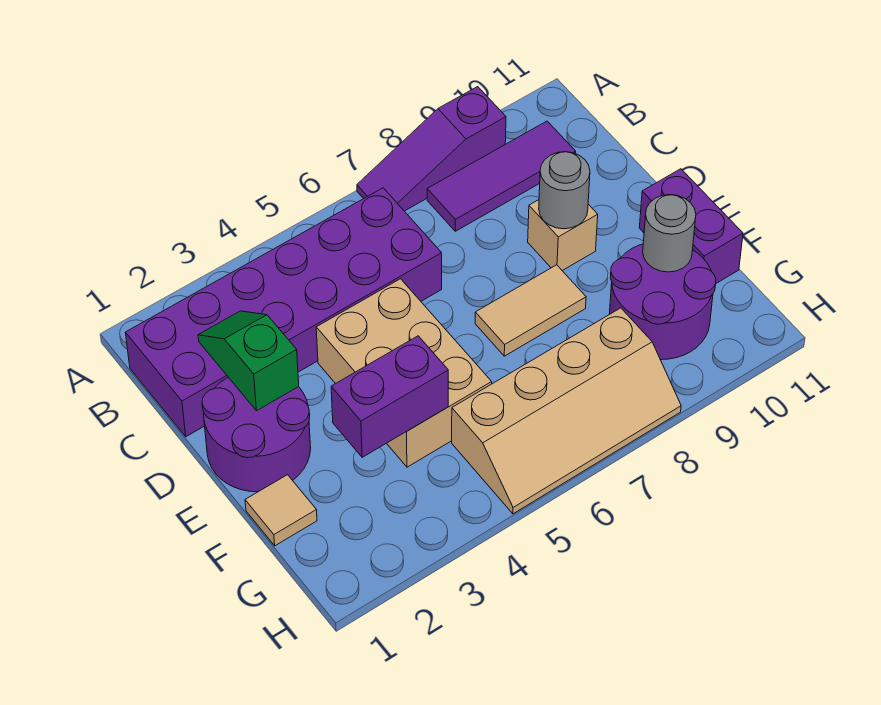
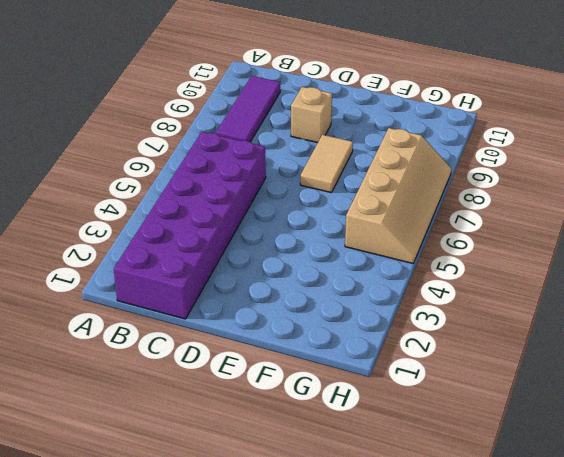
none -> purple slope A7:A9 level 1 top 9
none -> purple round brick D1:E2 level 1
none -> tan brick D4:F5 level 1

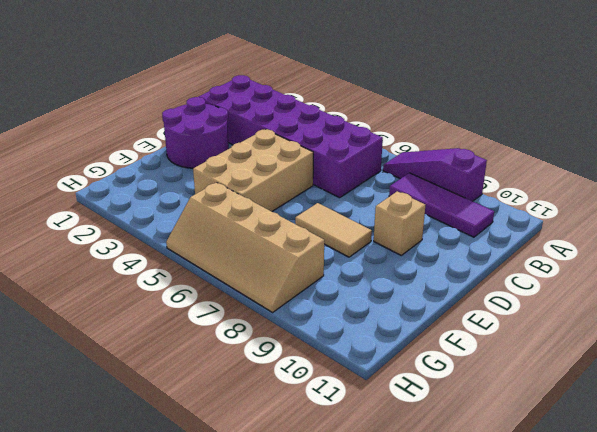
none -> purple brick E11:F11 level 1
none -> tan tile F1 level 1
none -> purple round brick F9:G10 level 1

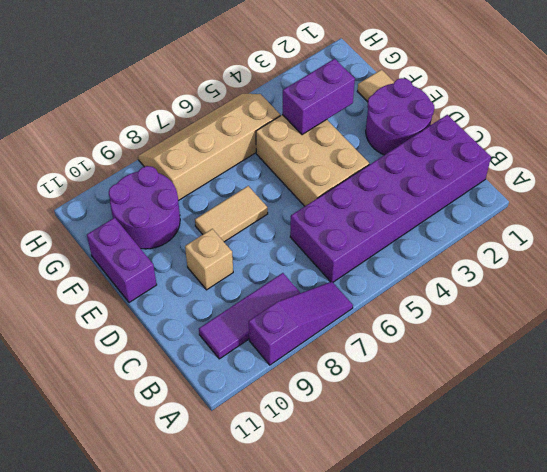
none -> green slope C2:D2 level 2 top D
none -> grey round brick D9 level 2
none -> grey round brick F10 level 2

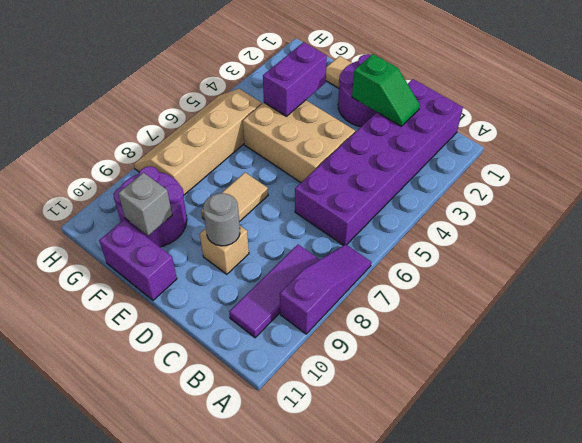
grey brick F10 level 2 -> grey round brick F10 level 2

